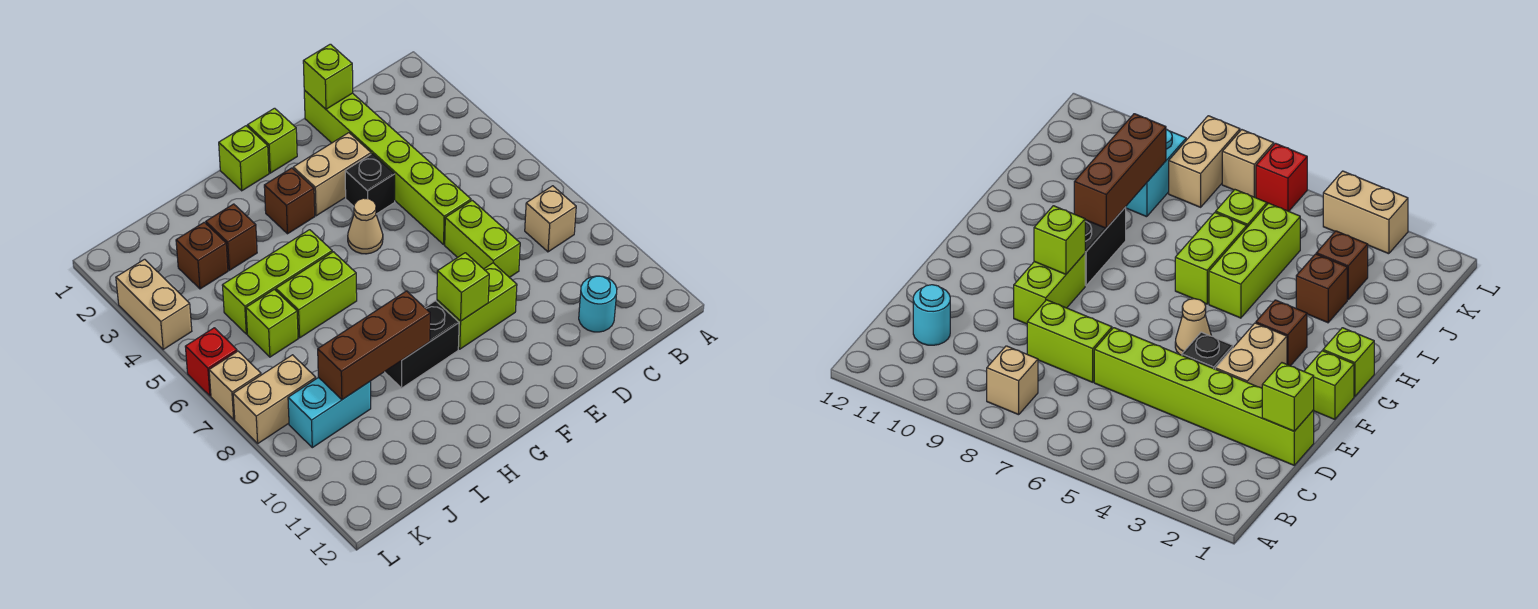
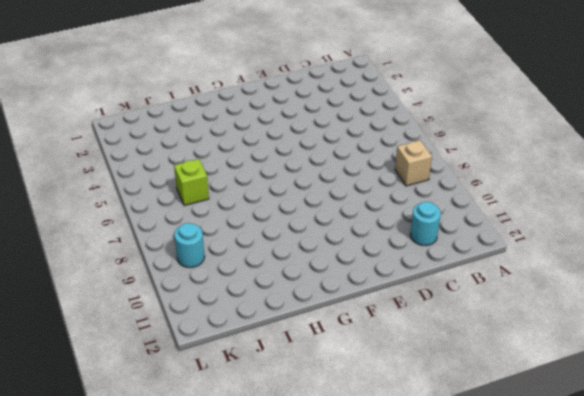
cyan round brick K9 level 1 -> cyan brick J9:K9 level 1
none -> lime brick D1:D6 level 1
none -> lime brick D7:D8 level 1
none -> tan brick E3:F3 level 1

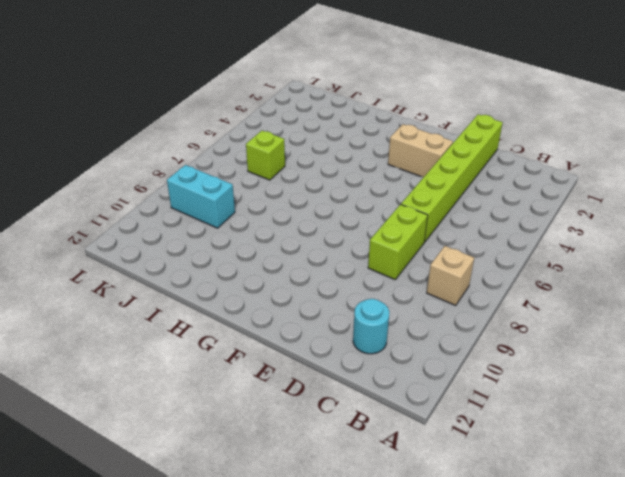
none -> black brick E4 level 1
none -> lime brick E9:F9 level 1
none -> lime brick F1 level 1

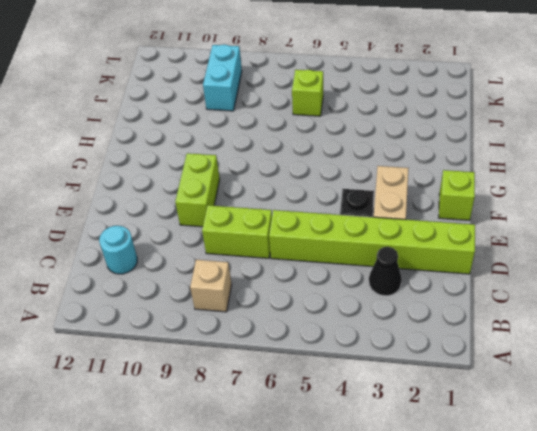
black cone C3 level 1 -> none
none -> tan cone F5 level 1
none -> lime brick G1 level 1
none -> brown brick G3 level 1

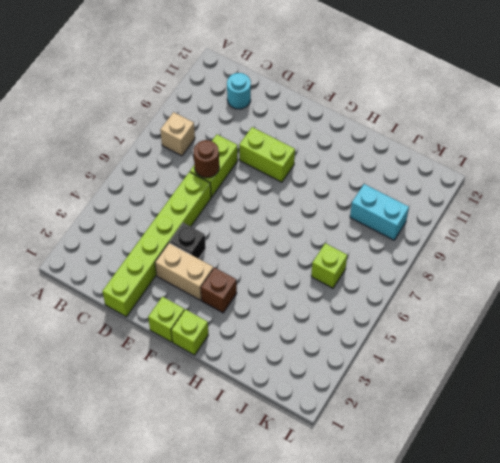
brown round brick D7 level 2 -> none
none -> tan cone F5 level 1
none -> black brick G9:H9 level 1
none -> lime brick H5:J5 level 1

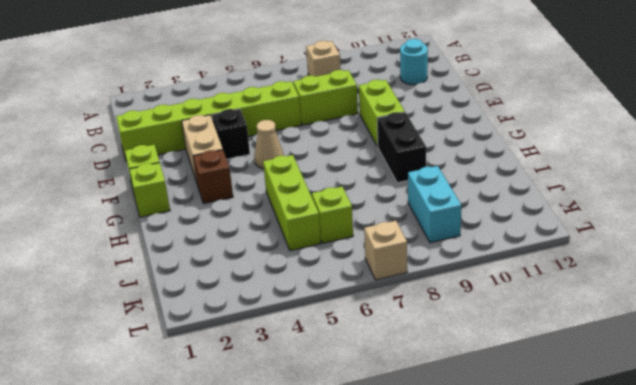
none -> lime brick H6:I6 level 1
none -> brown brick I3 level 1
none -> brown brick J3 level 1

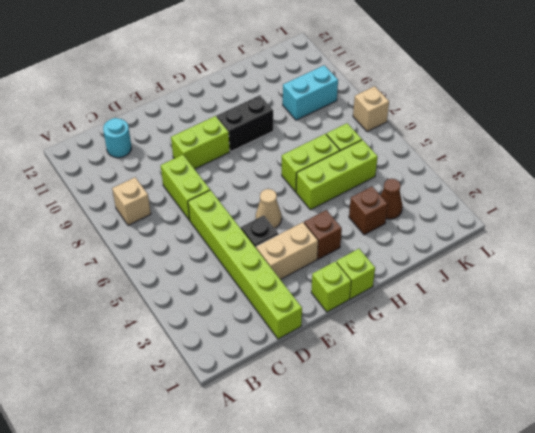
brown cone J3 level 1 -> brown brick J3 level 1
none -> tan brick K8:L8 level 1
none -> tan brick L3:L4 level 1
none -> red brick L6 level 1

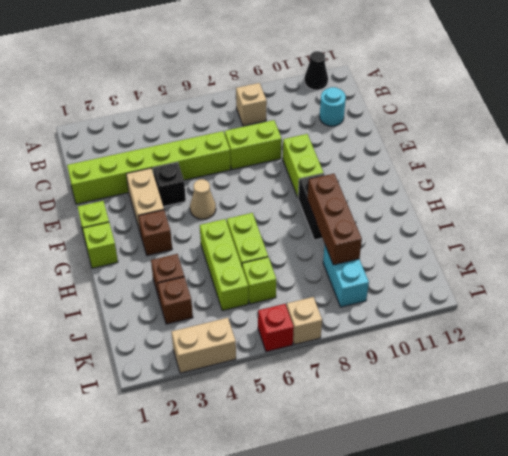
black cone A11 level 1 -> none
none -> tan brick K8:L8 level 1
none -> lime brick D1 level 2
none -> lime brick F9 level 2

